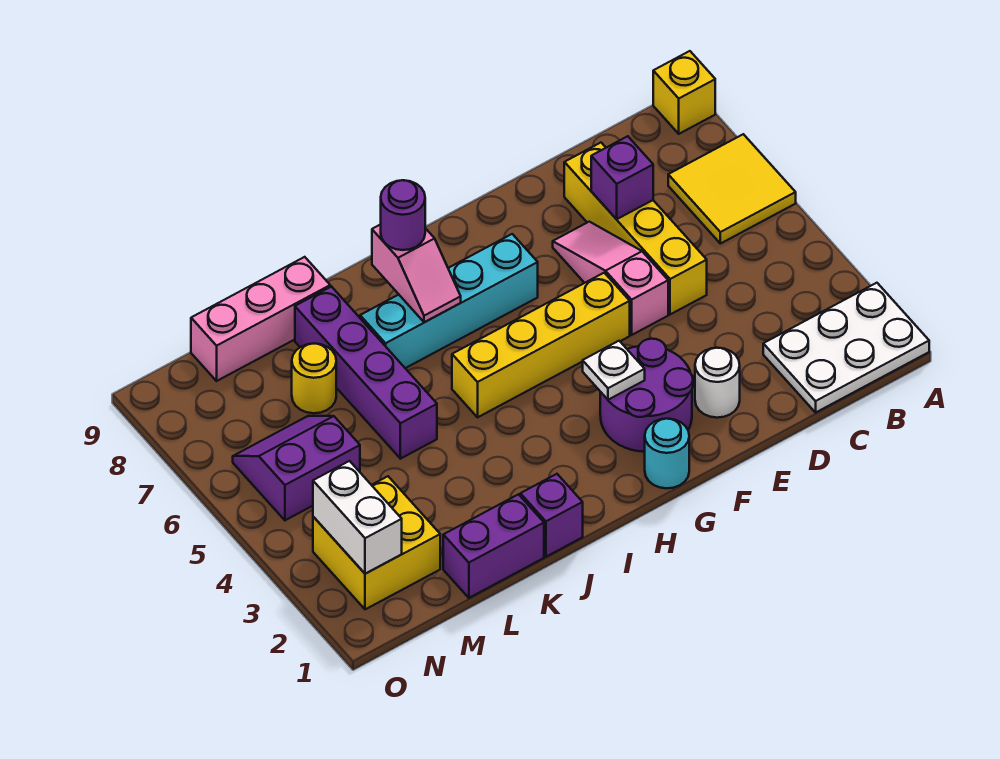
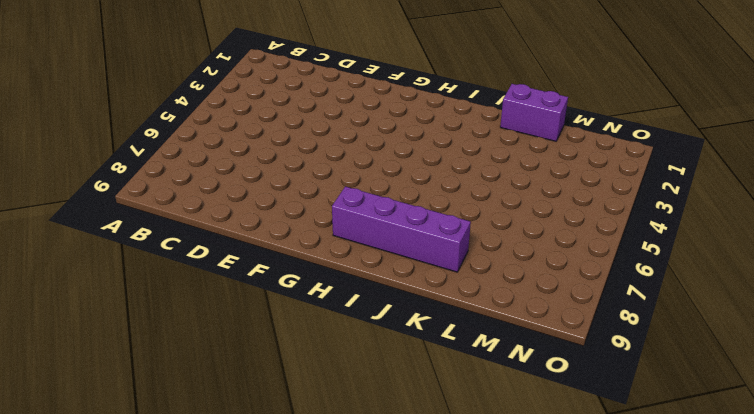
purple brick H8:K8 level 1 -> purple brick K5:K8 level 1
none -> white plate A1:C2 level 1
none -> yellow tile A6:B7 level 1
none -> yellow brick A9 level 1

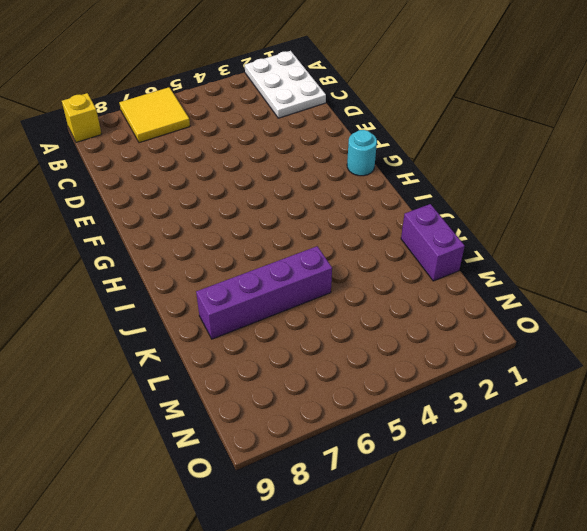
none -> yellow brick D5:D8 level 1
none -> white round brick E2 level 1
none -> pink slope E5:E7 level 1 top 5

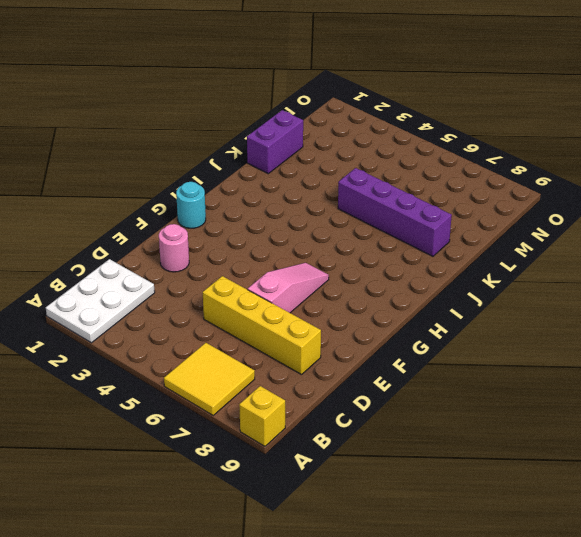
pink round brick E2 level 1 -> white round brick E2 level 1
pink slope E6:G6 level 1 top E -> pink slope E5:E7 level 1 top 5
none -> purple round brick F2:G3 level 1
none -> yellow brick F5:I5 level 1
none -> cyan brick G7:J7 level 1

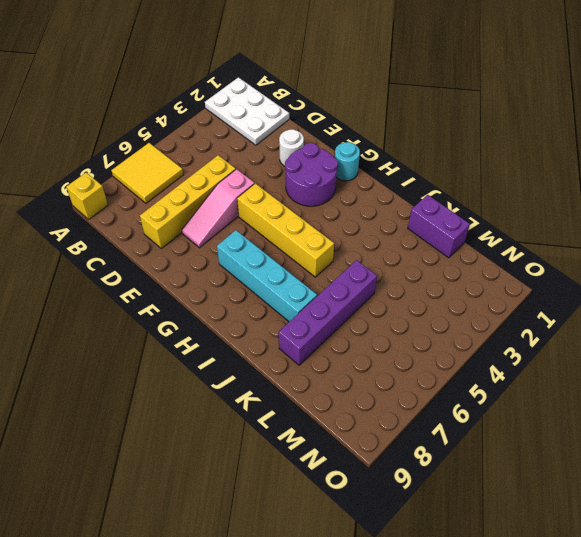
none -> purple brick J1 level 1
none -> pink brick K9:M9 level 1
none -> yellow round brick L7 level 1

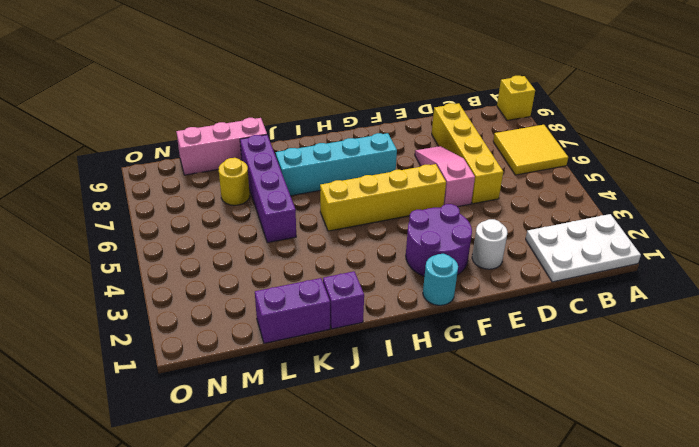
none -> yellow brick M2:N3 level 1
none -> purple slope M5:N6 level 1 top 5
none -> purple brick D7 level 2

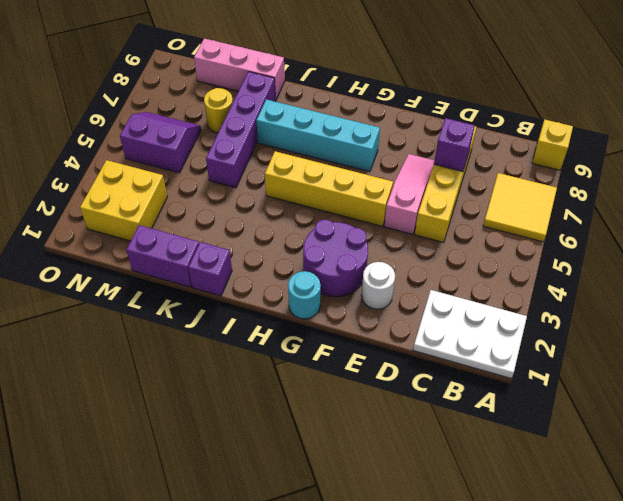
none -> white plate G3 level 2
none -> pink slope I7:I8 level 2 top 8
none -> white brick N2:N3 level 2

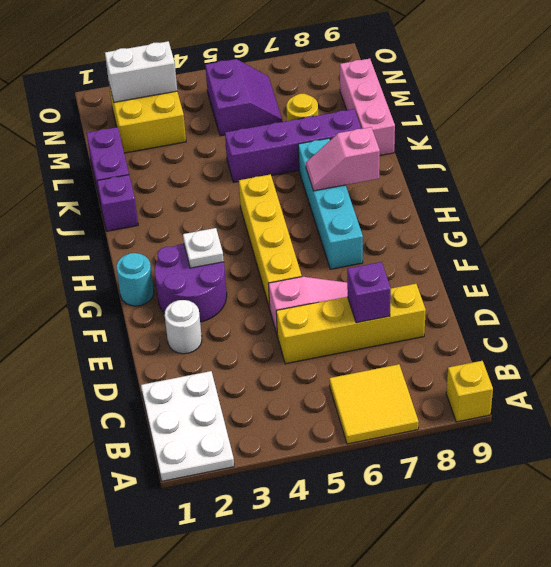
none -> purple round brick I8 level 3

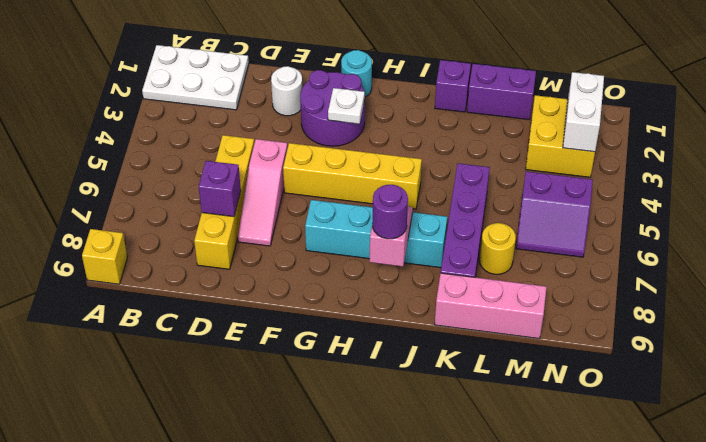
none -> yellow tile A6:B7 level 1

